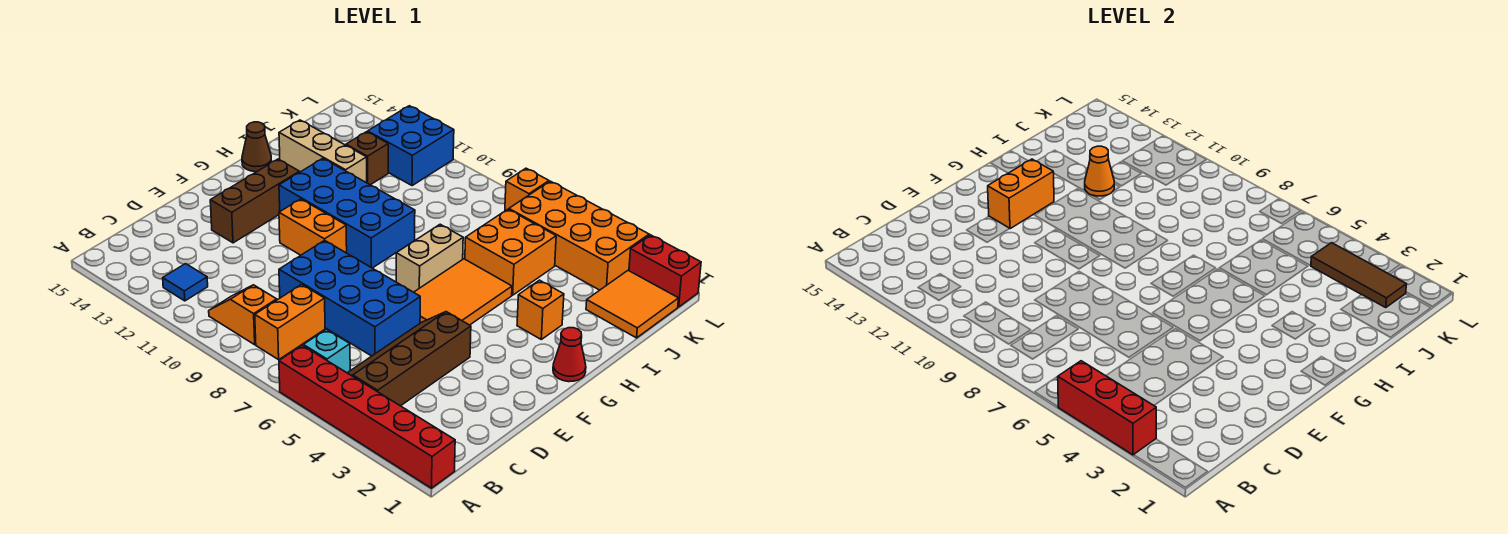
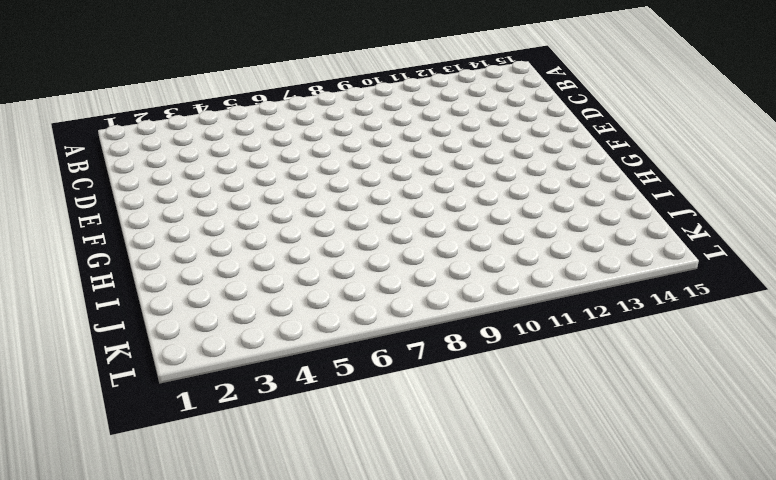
none -> red brick A1:A6 level 1
none -> brown slope B4:E5 level 1 top 4
none -> cyan brick B6 level 1

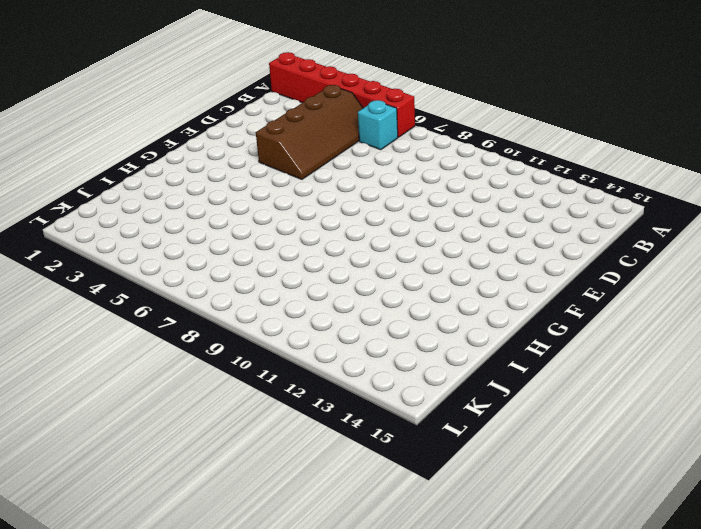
none -> orange brick B8:C8 level 1
none -> orange slope B9:B10 level 1 top 9
none -> blue tile B12 level 1

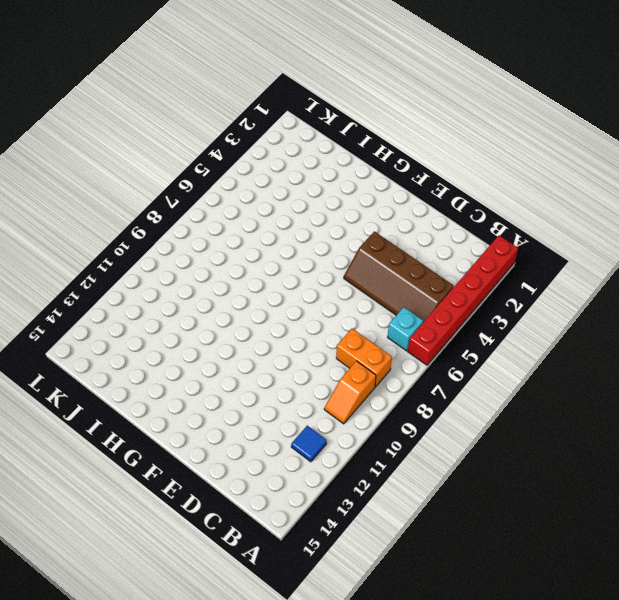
none -> blue brick D6:E9 level 1
none -> brown brick E13:G13 level 1
none -> orange tile F5:H6 level 1

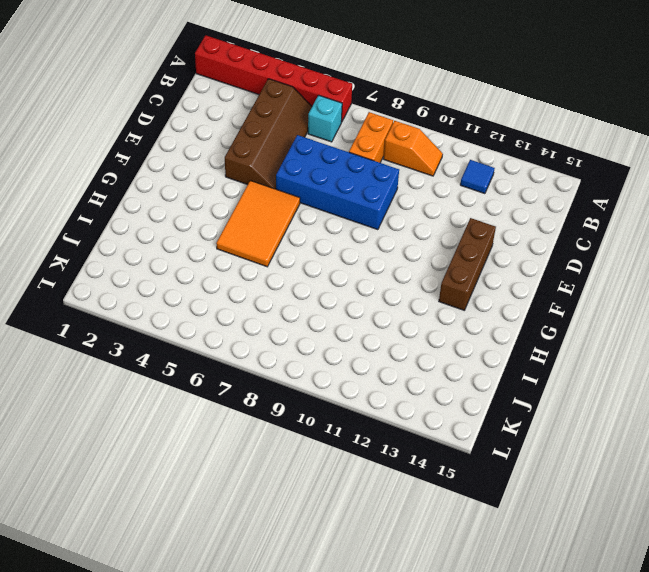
none -> orange brick F10:F11 level 1
none -> red cone G1 level 1
none -> tan brick G7:H7 level 1

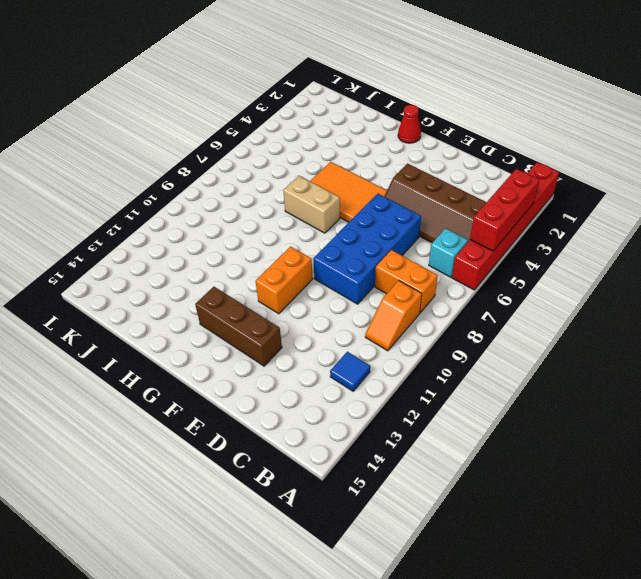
none -> blue brick G9:H12 level 1
none -> orange brick H3 level 1
none -> brown cone H15 level 1

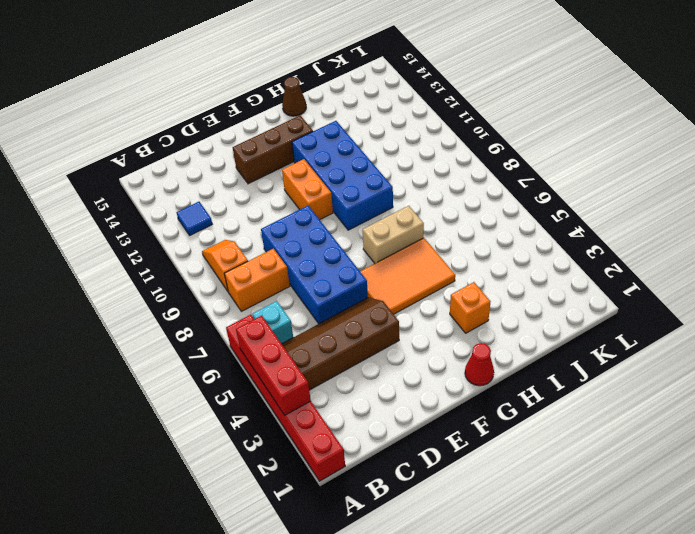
none -> orange brick I5:J6 level 1
none -> tan brick I12:I14 level 1
none -> orange tile J1:K2 level 1

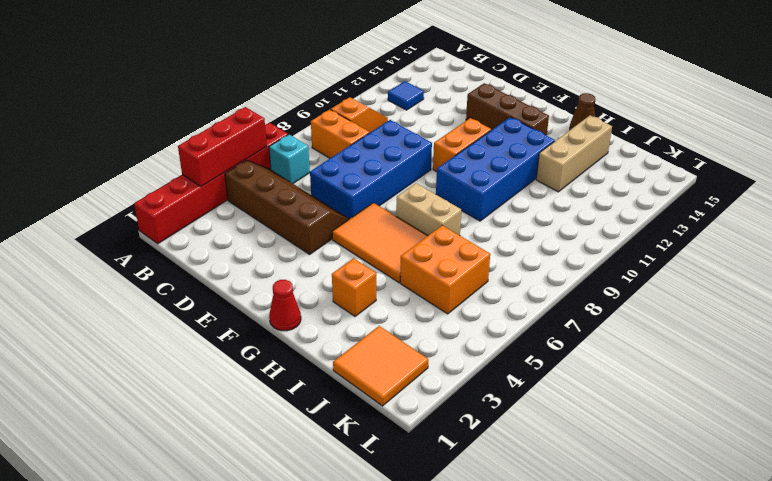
none -> brown brick J12 level 1
none -> orange brick K3:L6 level 1
none -> blue brick K11:L12 level 1

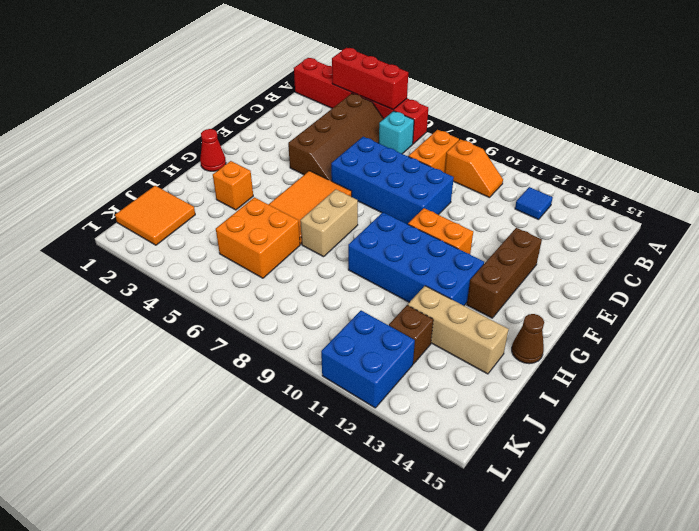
none -> orange brick K3:L6 level 1
none -> red brick L1:L2 level 1
none -> orange brick L7 level 1

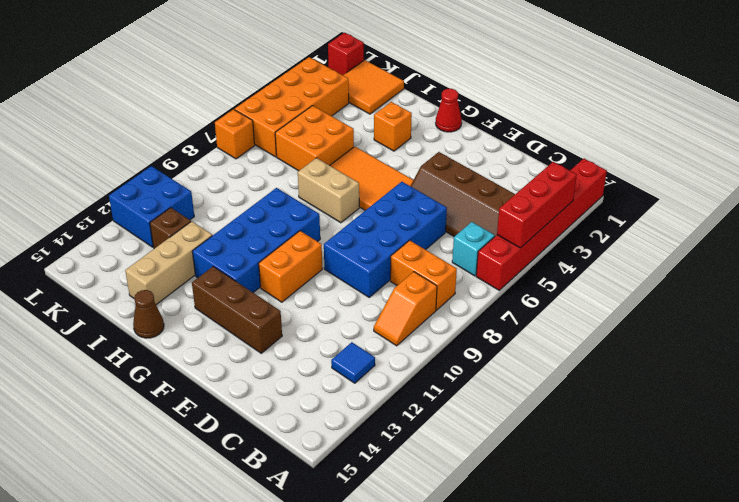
red brick L1 level 1 -> red brick L1:L2 level 1
none -> orange brick F13:G13 level 2
none -> orange cone I12 level 2
none -> brown tile K2:K4 level 2

